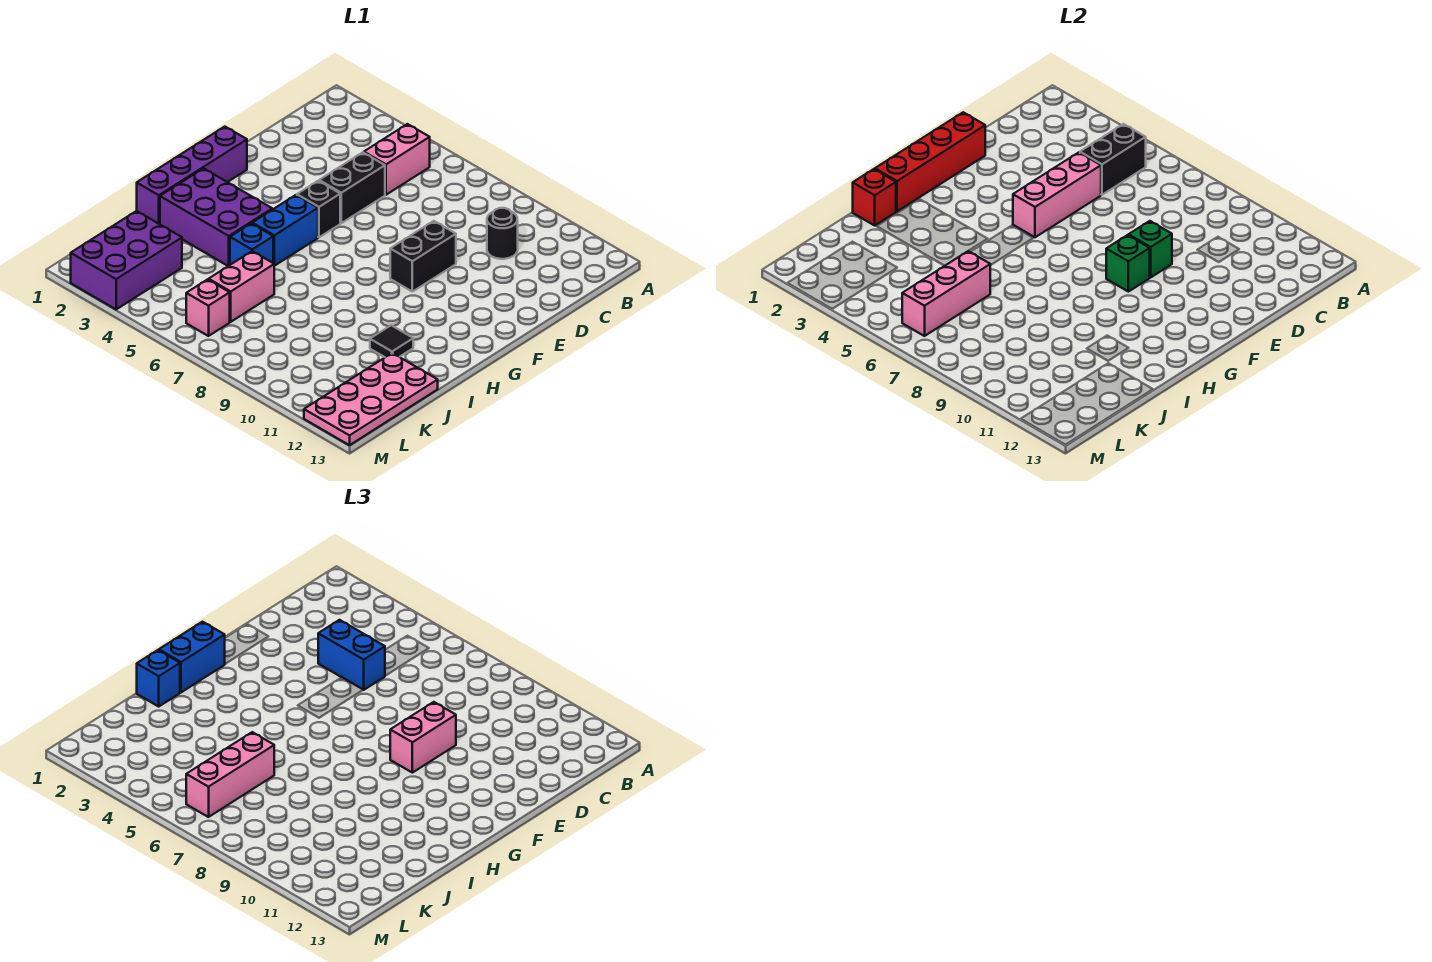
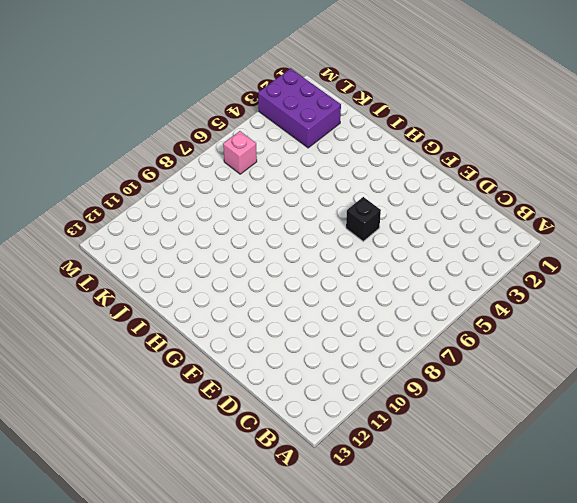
none -> pink brick B5:C5 level 1
none -> black round brick C10 level 1
none -> black brick D5:E5 level 1

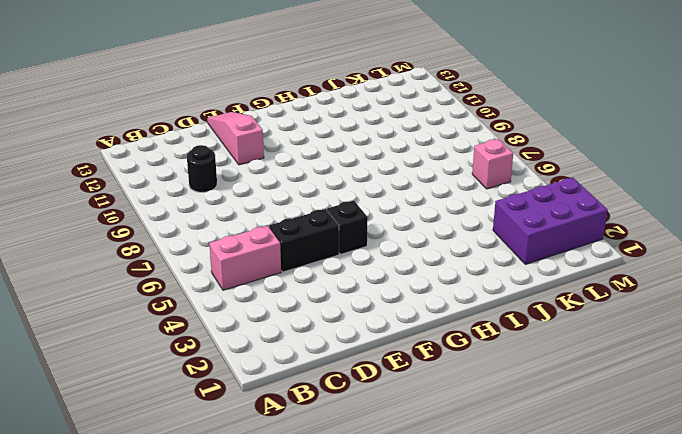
pink slope E11:E13 level 1 top 11 -> none
none -> black brick E9:F9 level 1
none -> purple brick F1:I1 level 1
none -> blue brick G5:H5 level 1

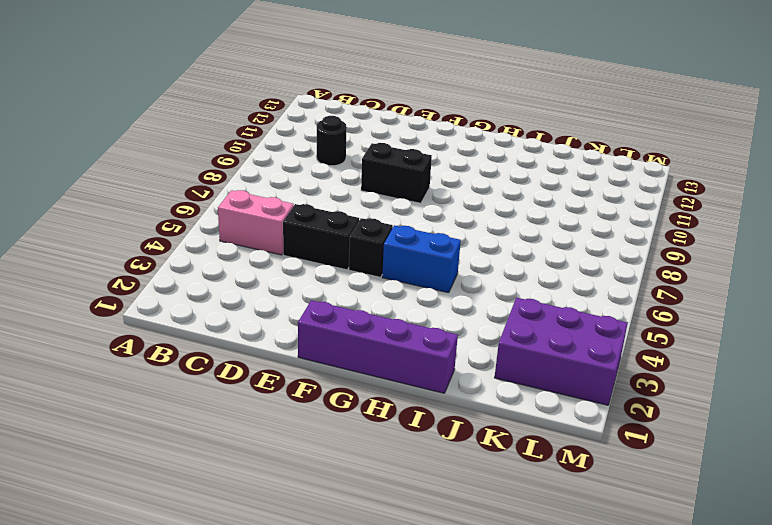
none -> purple brick H2:I4 level 1
none -> blue brick I5 level 1
none -> black tile I11 level 1

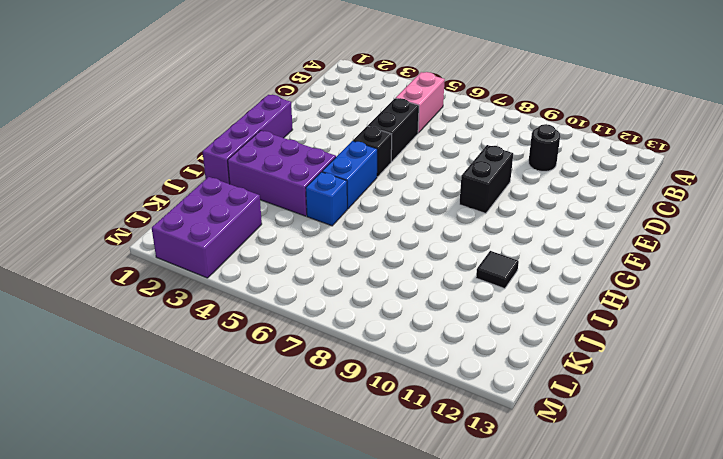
none -> pink brick J6:K6 level 1
none -> pink plate J12:M13 level 1
none -> pink brick L6 level 1

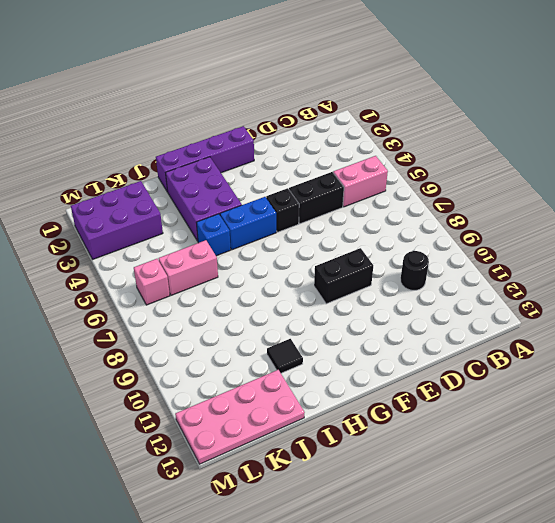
none -> black brick B5:C5 level 2
none -> pink brick D5:F5 level 2
none -> red brick E1:H1 level 2

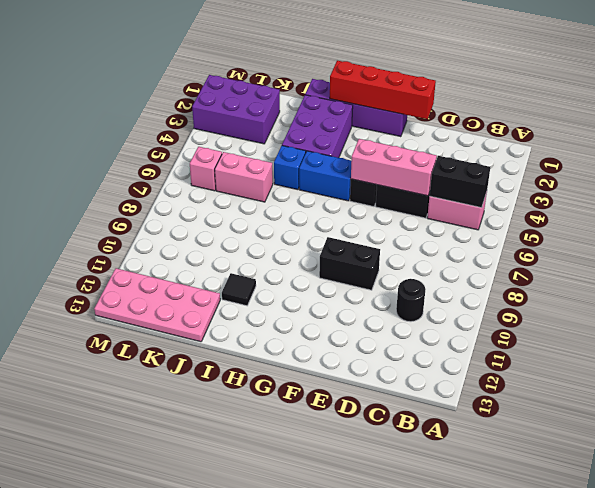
none -> green brick E9 level 2
none -> green brick F9 level 2
none -> red brick I1 level 2

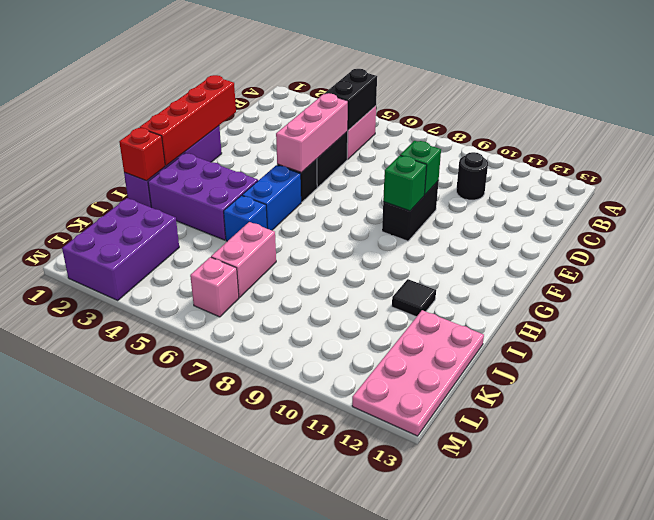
none -> pink brick J6:L6 level 2
none -> blue brick D4:D5 level 3
none -> pink brick E9:F9 level 3

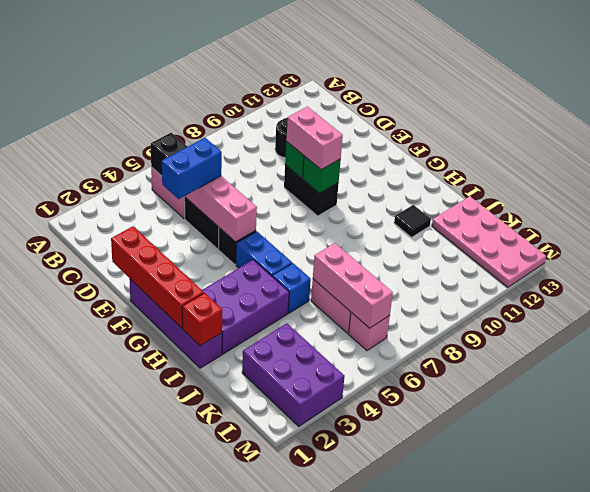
none -> blue brick G1:H1 level 3
none -> blue brick I1 level 3
none -> pink brick J6:L6 level 3

